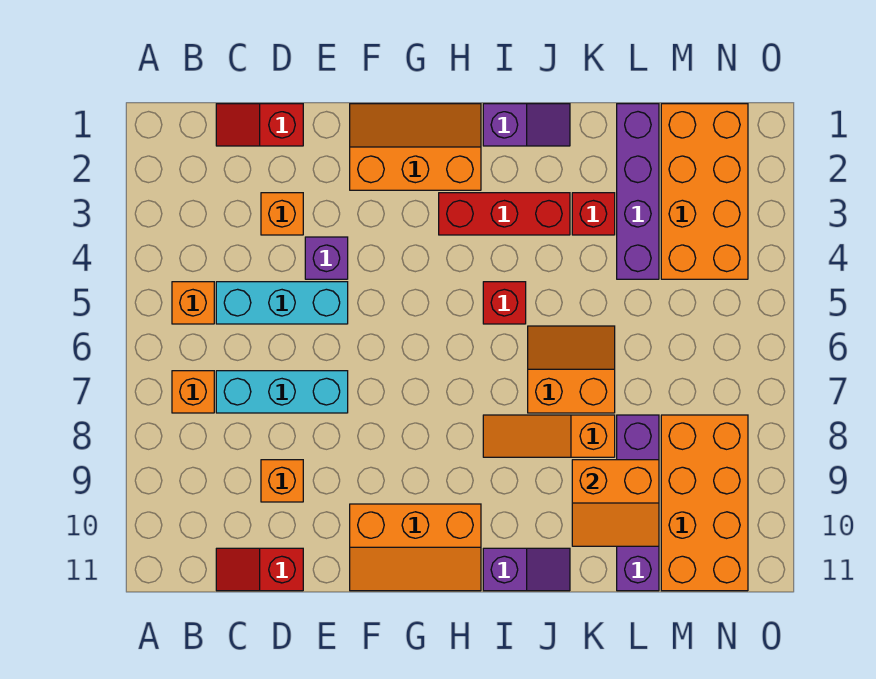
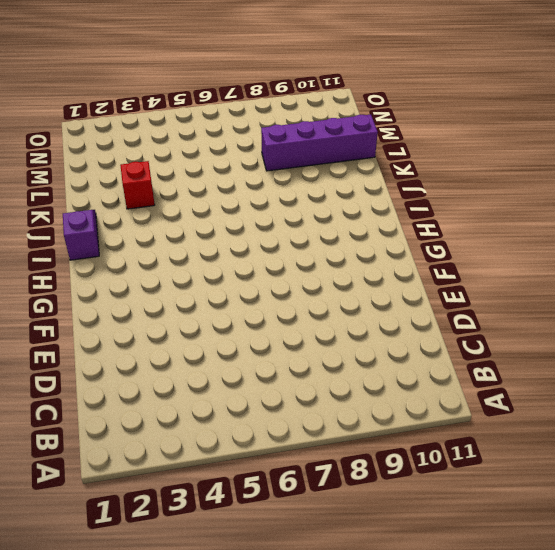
none -> orange brick B5 level 1
none -> orange brick B7 level 1
none -> red slope C1:D1 level 1 top D

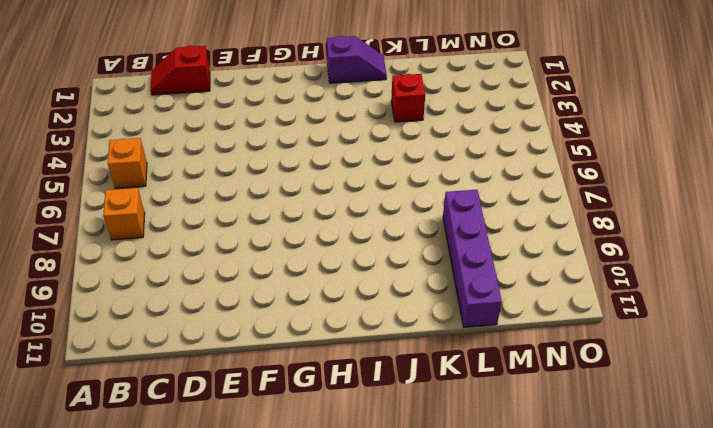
none -> cyan brick C5:E5 level 1
none -> cyan brick C7:E7 level 1
none -> red slope C11:D11 level 1 top D

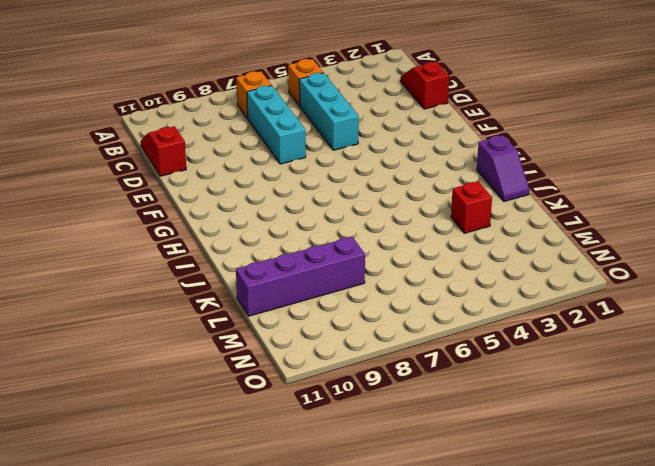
none -> orange brick D3 level 1
none -> orange brick D9 level 1
none -> purple brick E4 level 1

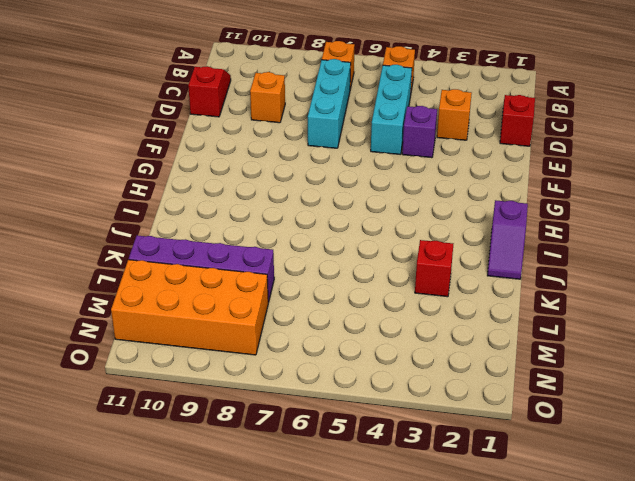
none -> orange slope F1:H2 level 1 top 2
none -> orange slope F10:H11 level 1 top 10
none -> red brick H3:J3 level 1

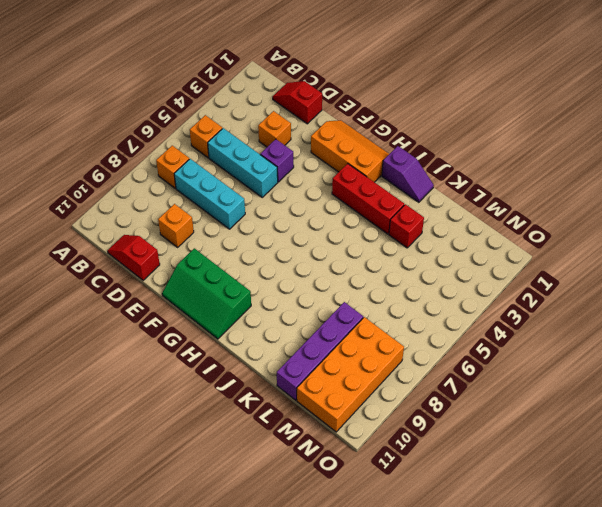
green slope F10:H11 level 1 top 10 -> orange slope F10:H11 level 1 top 10
none -> red brick I5 level 1
none -> orange slope I8:K8 level 1 top K
none -> purple slope I11:J11 level 1 top I

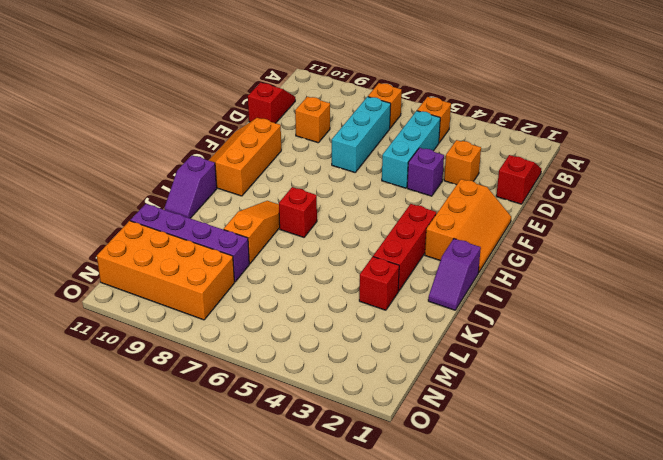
red brick I7 level 1 -> red brick I5 level 1
none -> orange slope J6:K7 level 1 top 7
none -> purple brick L1:L4 level 1
none -> orange brick M1:N4 level 1

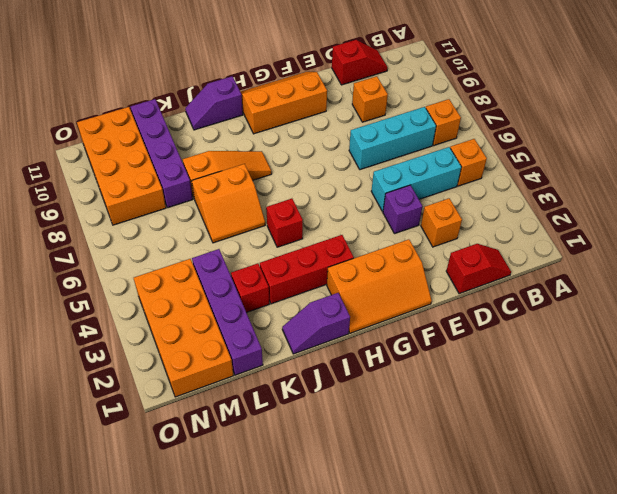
none -> orange slope K9:L10 level 2 top 9

